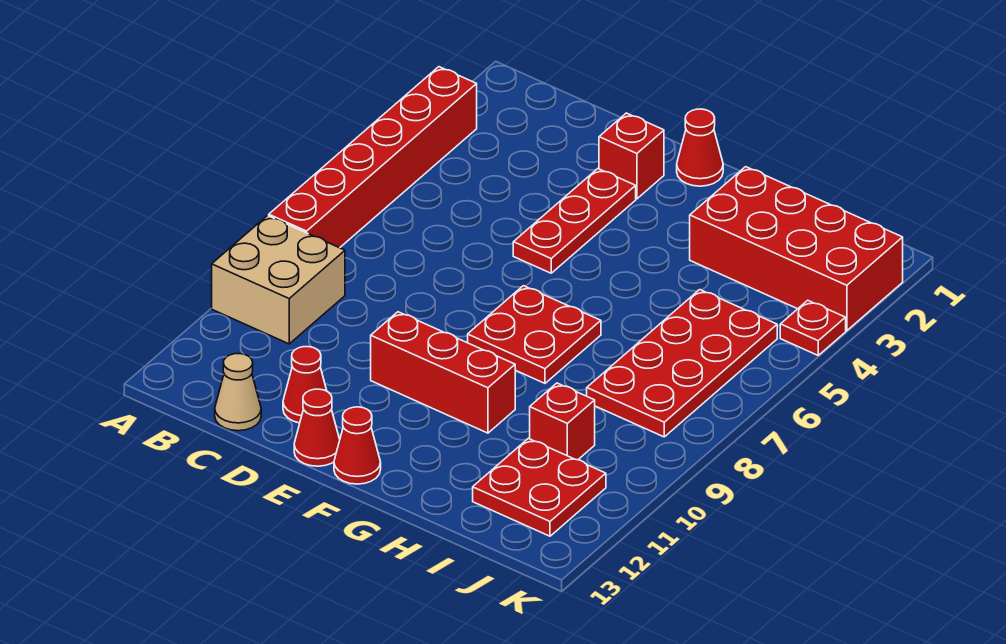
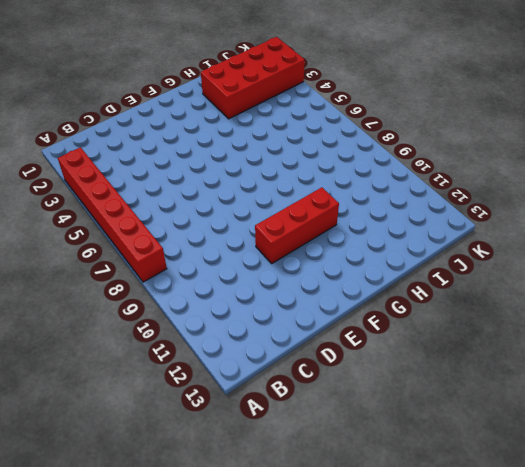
none -> tan brick A9:B10 level 1
none -> tan cone C13 level 1
none -> red cone D12 level 1

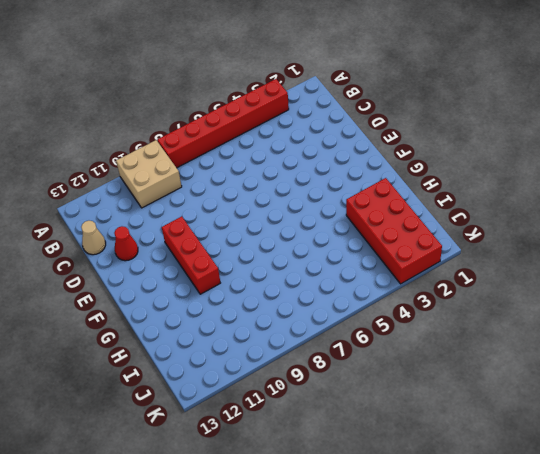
none -> red brick E2 level 1
none -> red plate E3:E5 level 1
none -> red cone E13 level 1

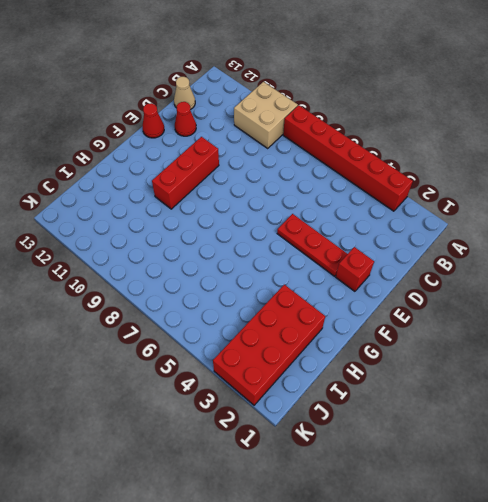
none -> red cone F1 level 1
none -> red plate F7:G8 level 1
none -> red cone F13 level 1

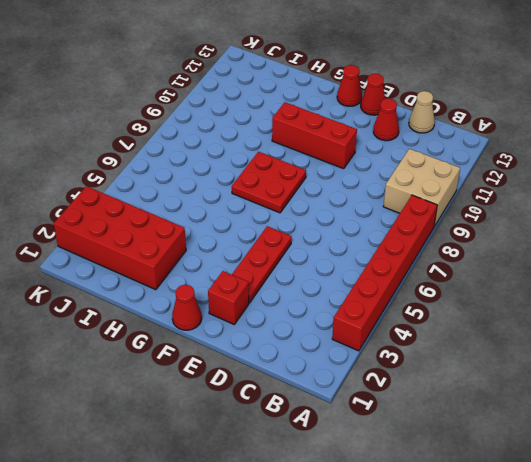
none -> red plate I5:J8 level 1
none -> red brick I10 level 1
none -> red plate I11:J12 level 1

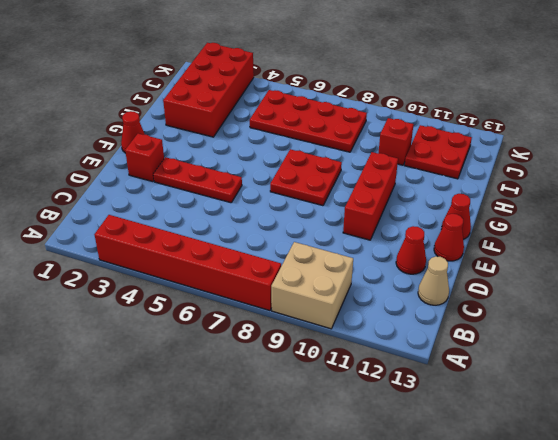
none -> red plate K4 level 1

